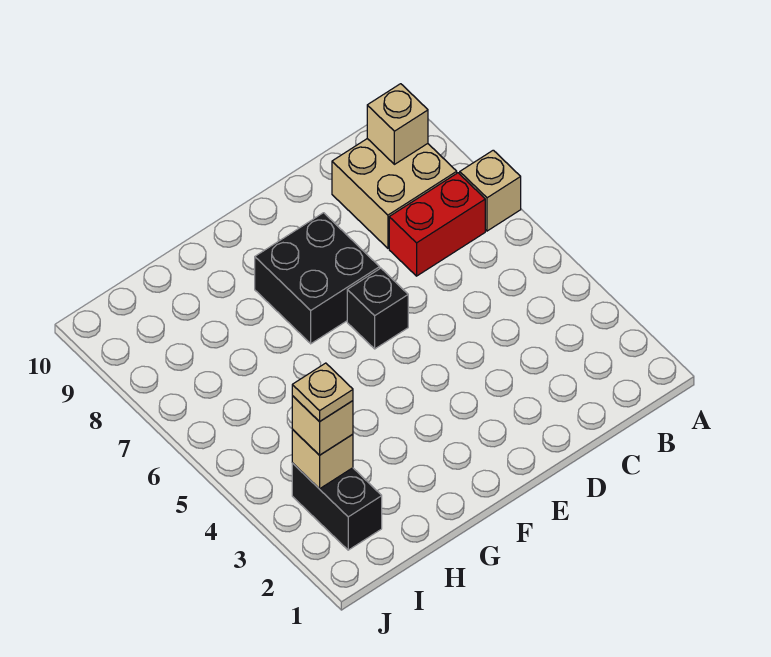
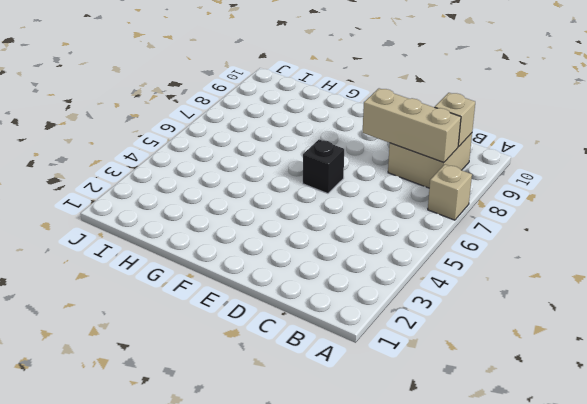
tan brick B8:D8 level 2 -> none
none -> red brick B7:C7 level 1
none -> black brick E7:F8 level 1

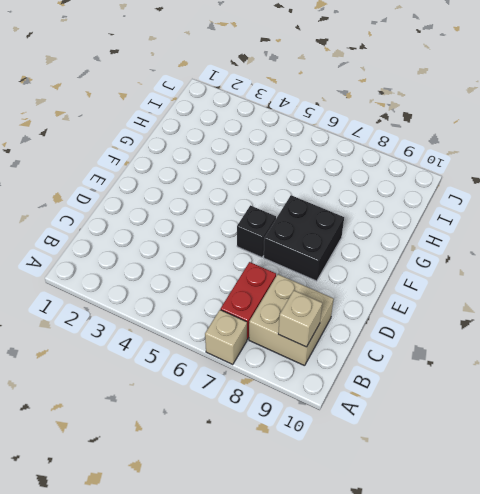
none -> black brick I2:I3 level 1
none -> tan brick I3 level 2

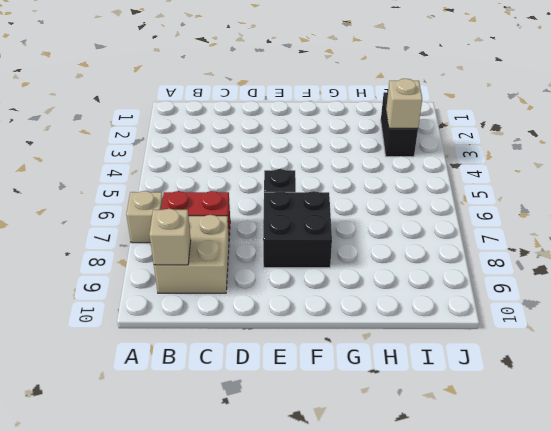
none -> tan brick I3 level 3
none -> tan plate I3 level 4

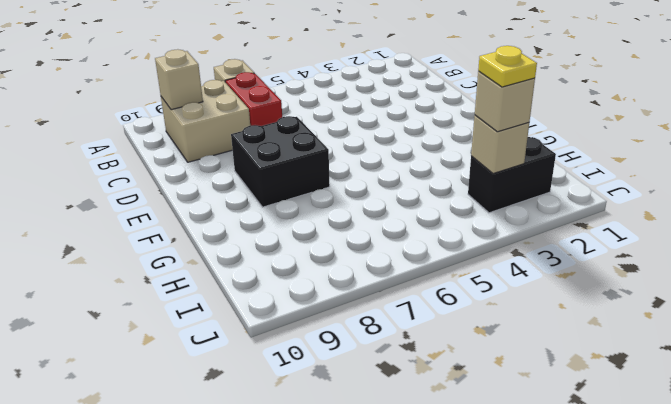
yellow plate I3 level 4 -> tan plate I3 level 4
none -> black brick E6 level 1

